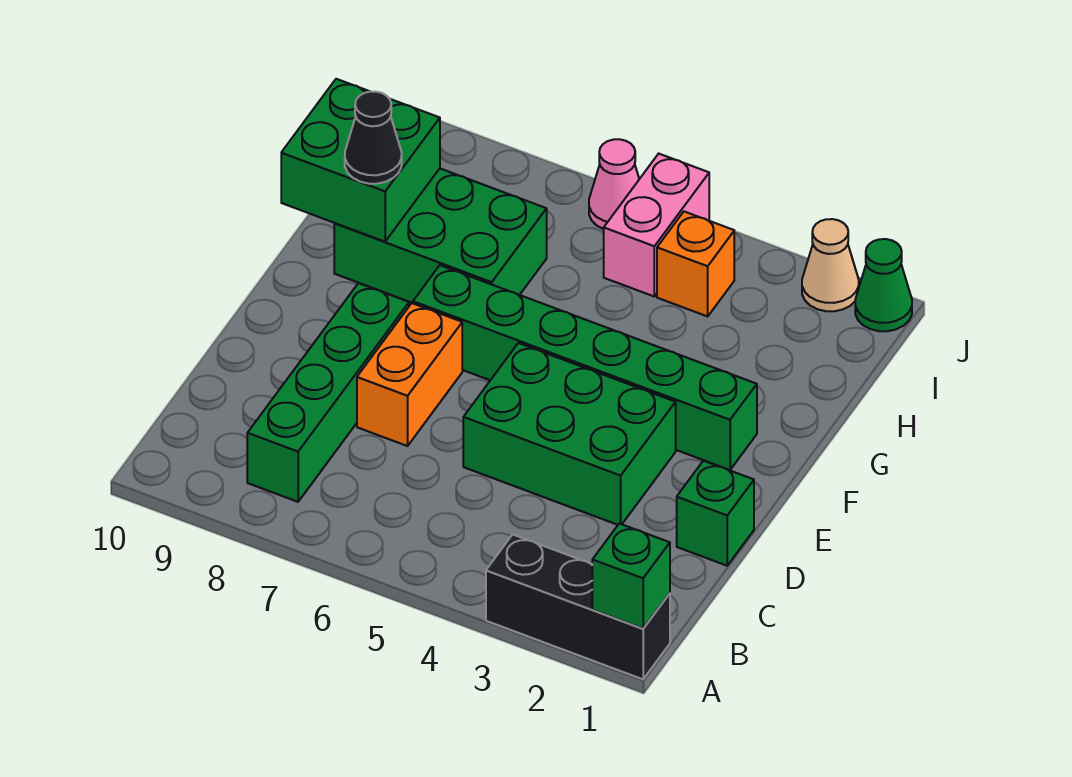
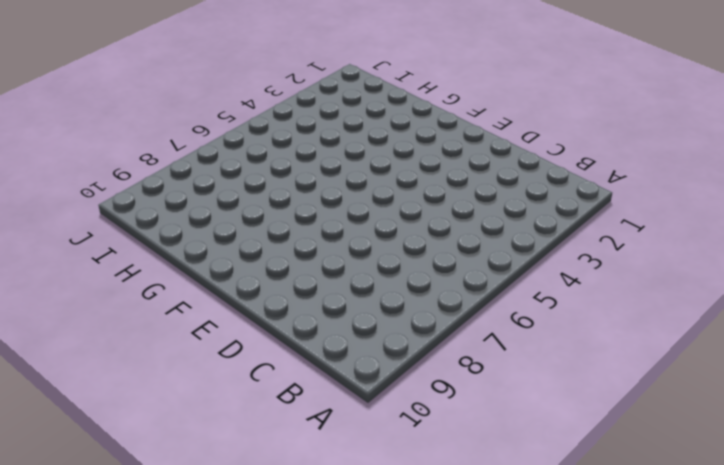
none -> black brick A1:A3 level 1
none -> green brick B8:E8 level 1
none -> green brick D1 level 1

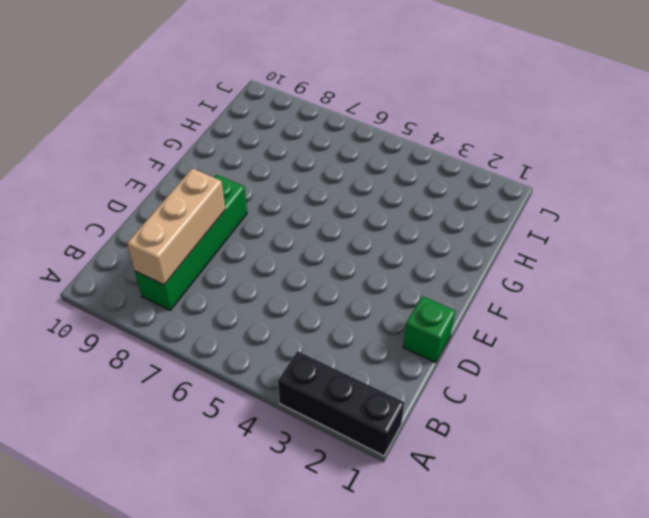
tan brick B8:D8 level 2 -> none
none -> green brick D3:E5 level 1
none -> orange brick D7:E7 level 1
none -> green brick F2:F7 level 1

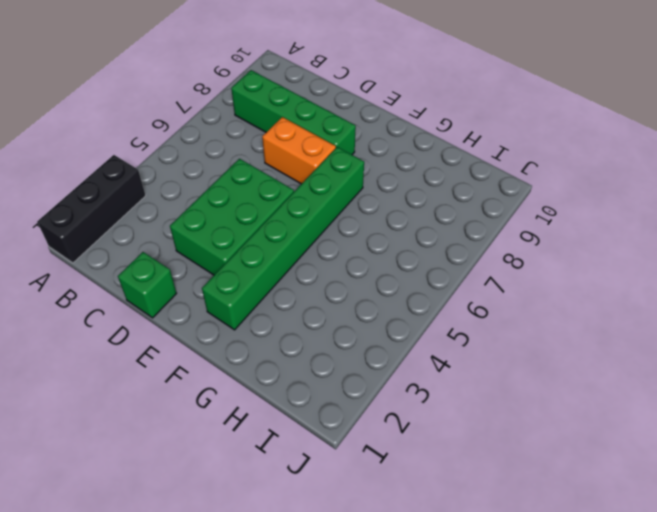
none -> green brick G7:H9 level 1
none -> orange brick I4 level 1
none -> pink brick I5:J5 level 1

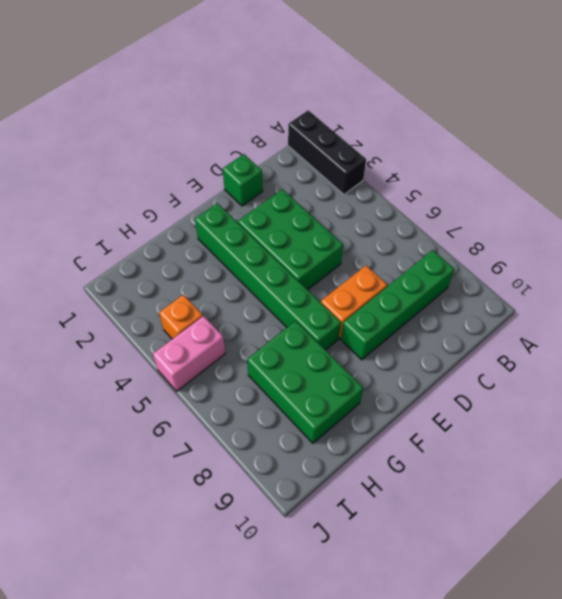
none -> green cone J1 level 1
none -> tan cone J2 level 1
none -> pink cone J6 level 1

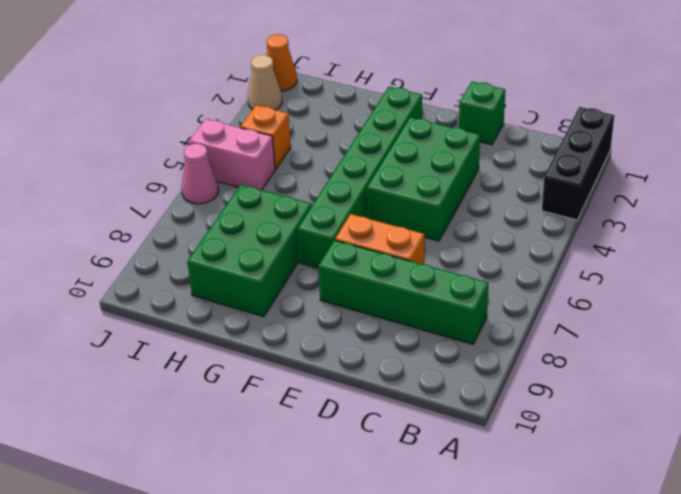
orange cone J1 level 1 -> green cone J1 level 1
none -> green brick A1 level 2
none -> green brick G9:H10 level 2
none -> black cone G9 level 3

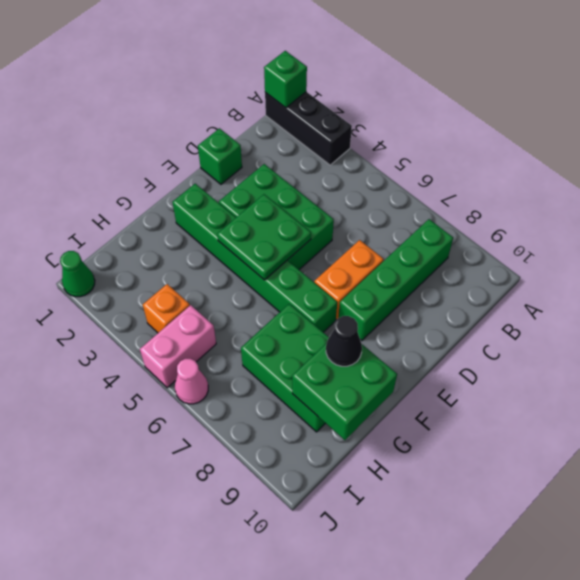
green plate E4:F5 level 2 -> none
none -> tan cone J2 level 1

